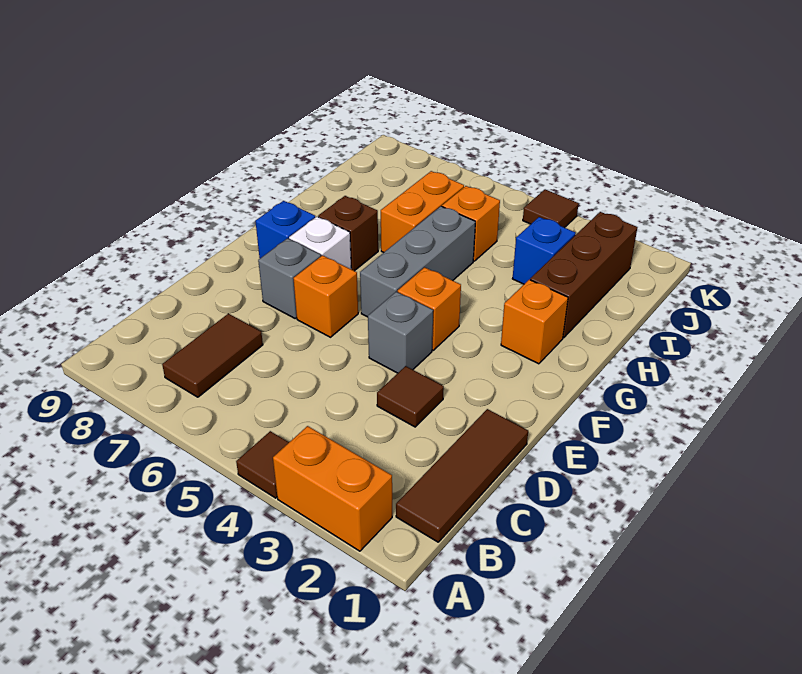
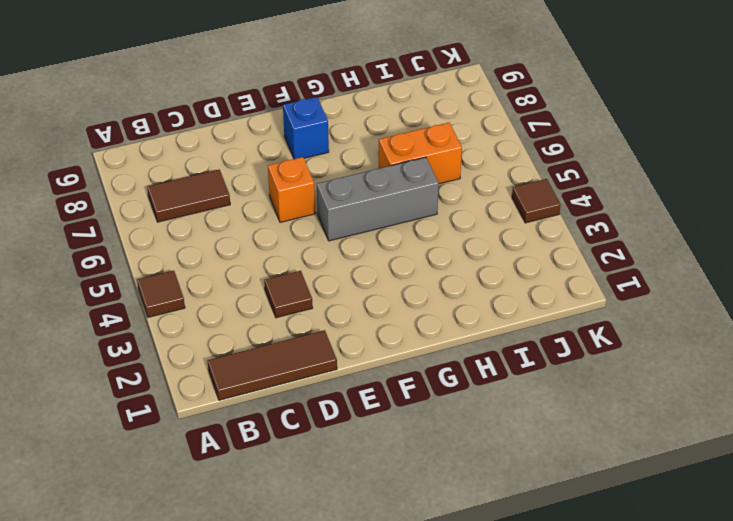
none -> orange brick A2:A3 level 1
none -> grey brick E4 level 1
none -> grey brick E7 level 1

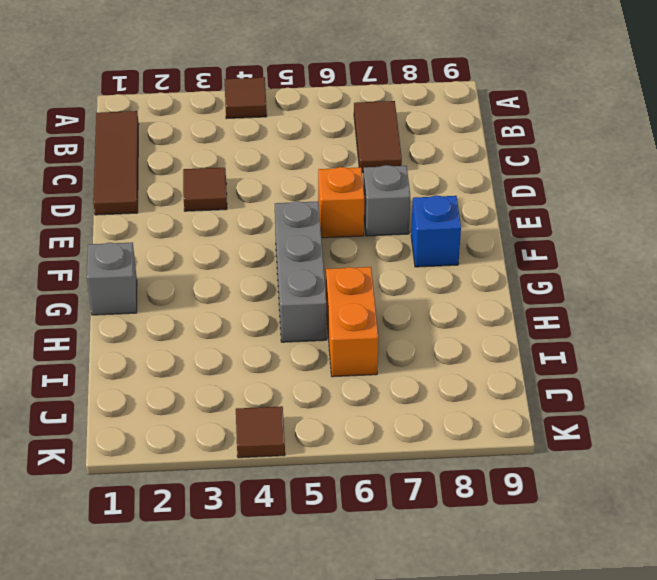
grey brick G1 level 1 -> grey brick E4 level 1
none -> orange brick A2:A3 level 1
none -> orange brick F4 level 1
none -> white brick F7 level 1

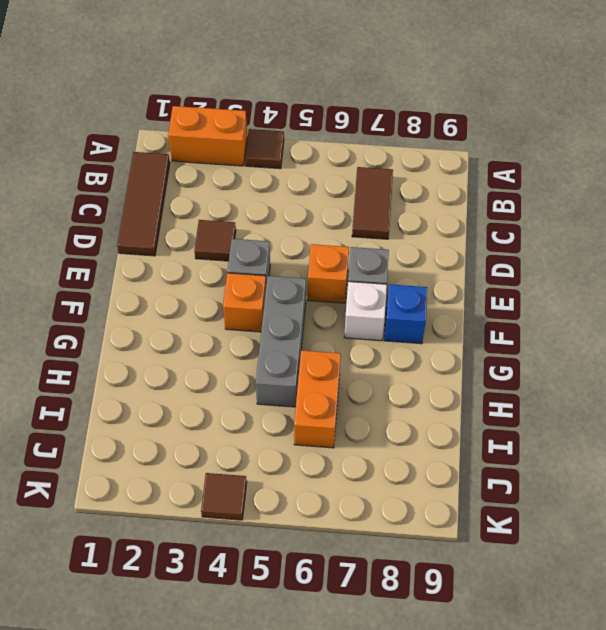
none -> orange brick G2 level 1
none -> brown brick G7 level 1
none -> brown brick H2:J2 level 1

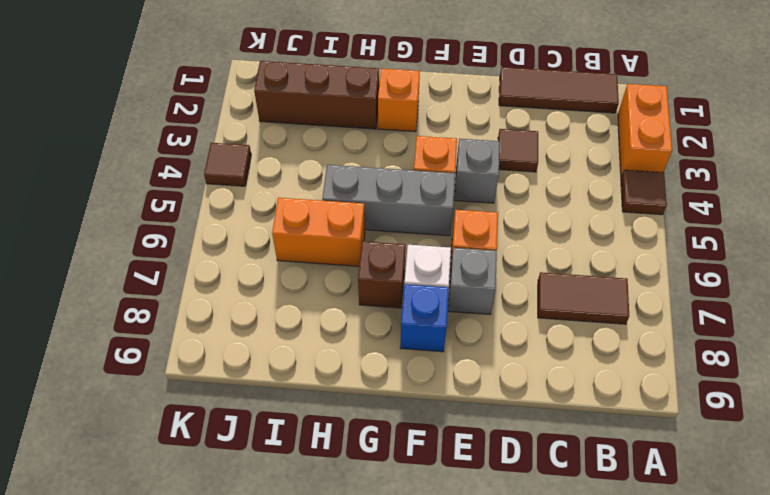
none -> blue brick I3 level 1
none -> orange brick I5 level 1

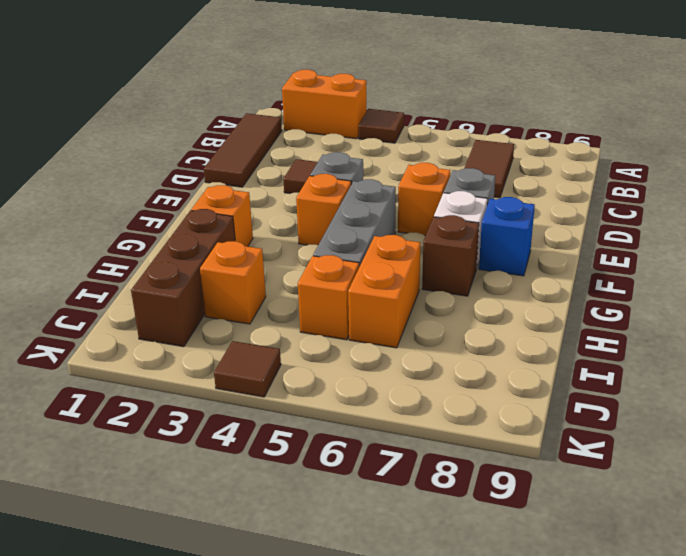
orange brick I3 level 1 -> blue brick I3 level 1

